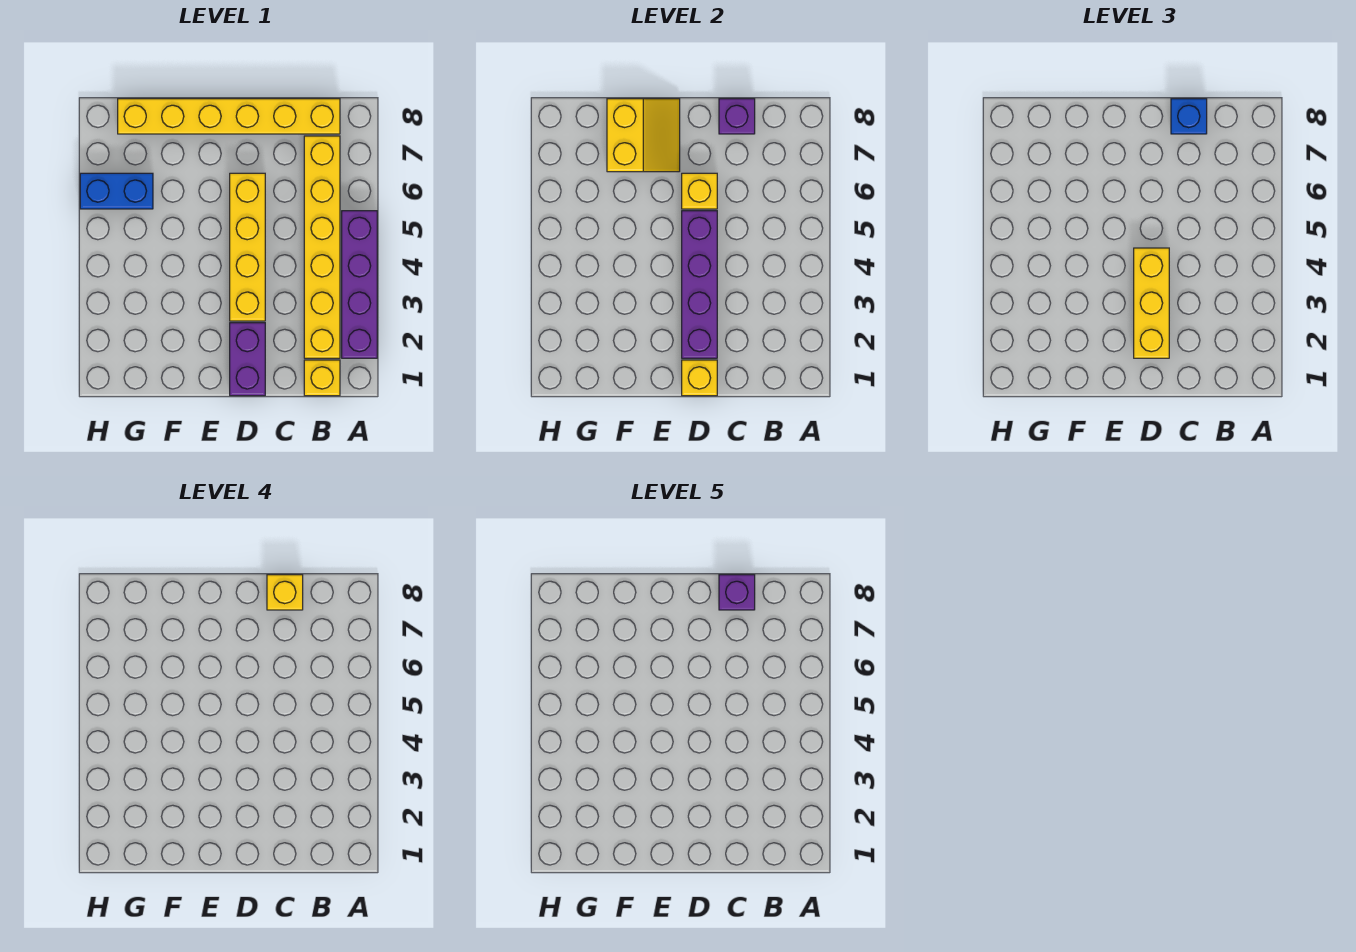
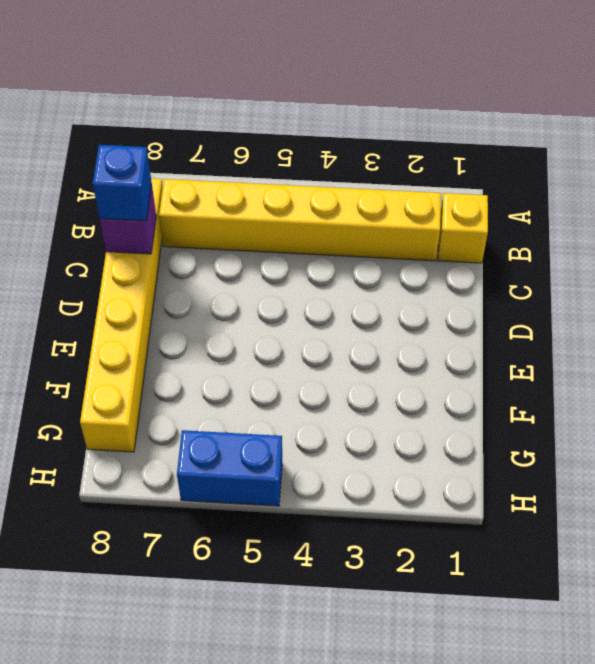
blue brick H5:H6 level 1 -> blue brick G6:H6 level 1
none -> purple brick A2:A5 level 1
none -> purple brick D1:D2 level 1
none -> yellow brick D3:D6 level 1

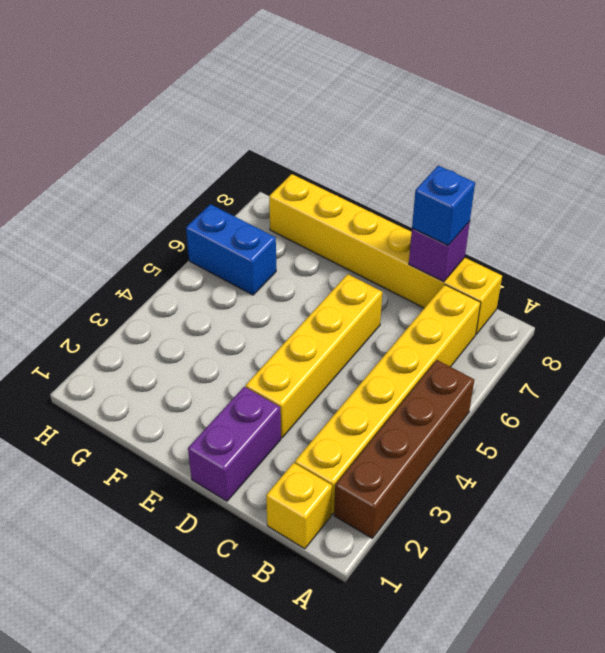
brown brick A2:A5 level 1 -> purple brick A2:A5 level 1
none -> yellow brick D1 level 2
none -> purple brick D2:D5 level 2
none -> yellow brick D6 level 2

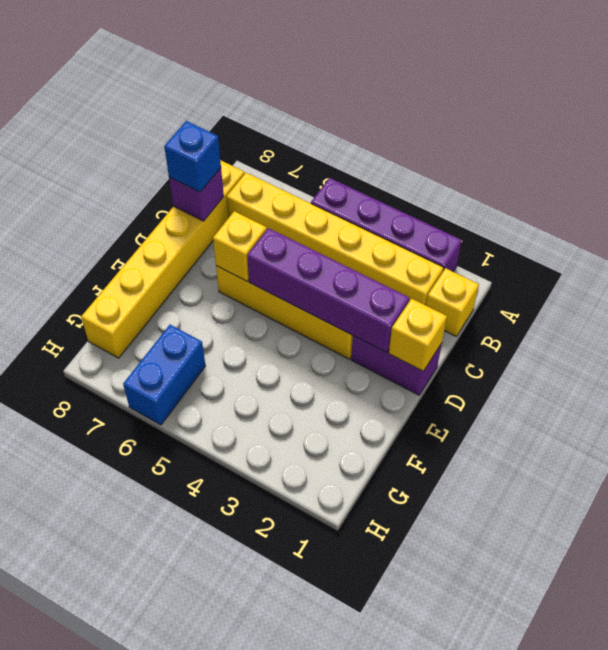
none -> yellow slope E7:F8 level 2 top F
none -> yellow brick D2:D4 level 3
none -> yellow brick C8 level 4

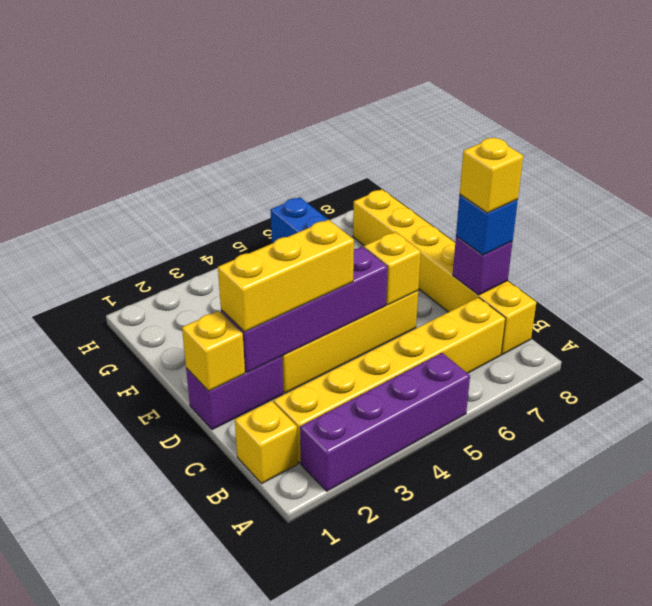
none -> yellow slope E7:F8 level 2 top F
none -> purple brick C8 level 5

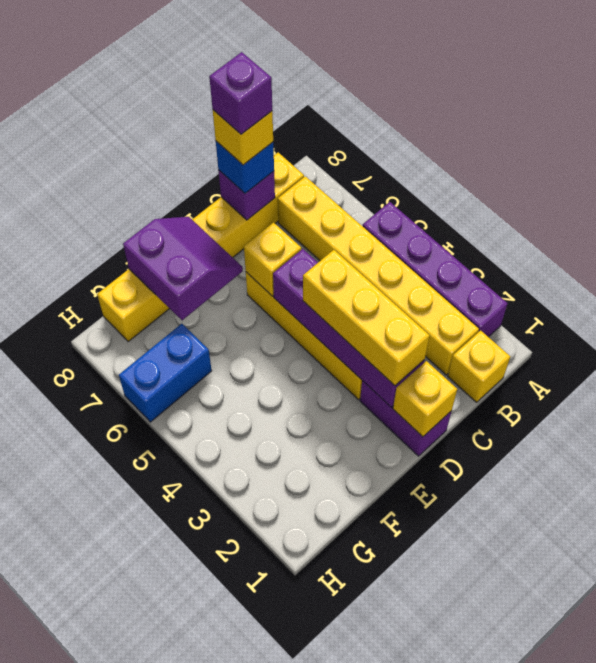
purple slope E7:F8 level 2 top F -> yellow slope E7:F8 level 2 top F

